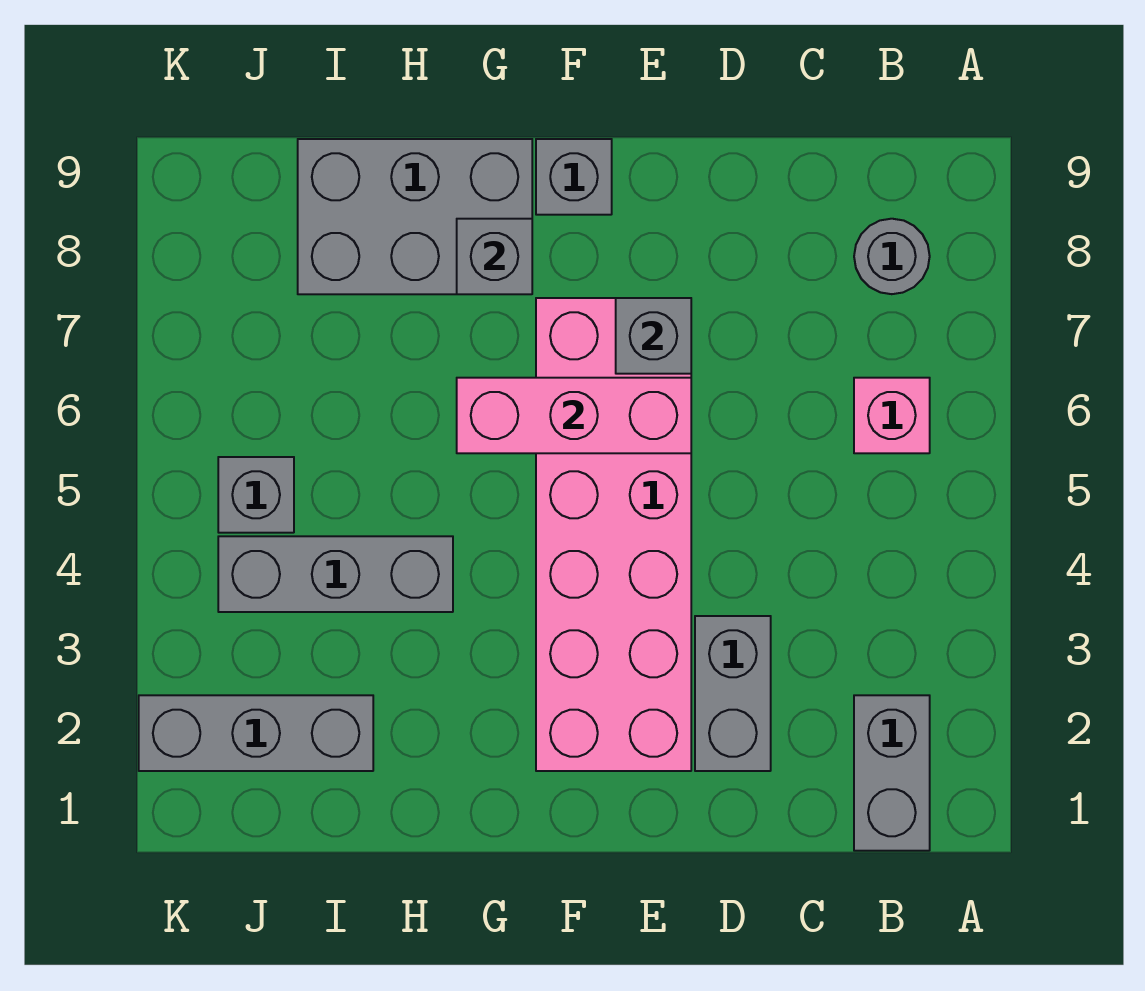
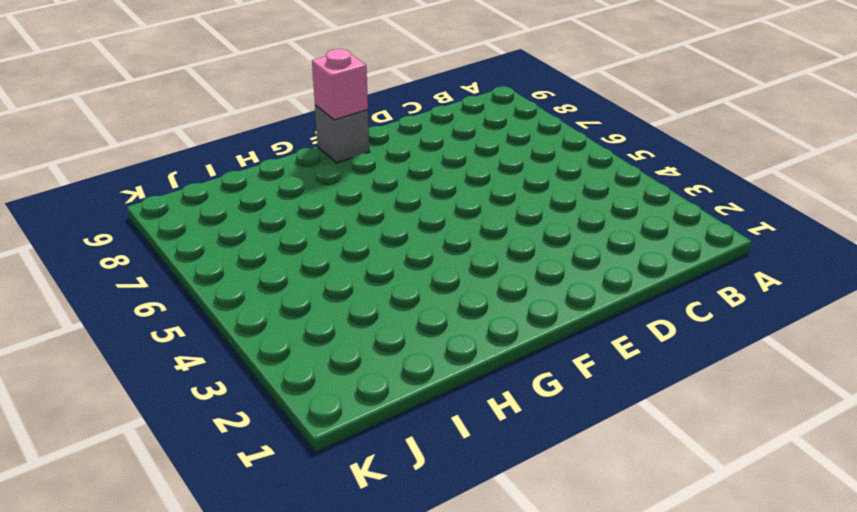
pink brick F9 level 2 -> pink brick B6 level 1
none -> grey brick B1:B2 level 1
none -> grey round brick B8 level 1
none -> grey brick D2:D3 level 1

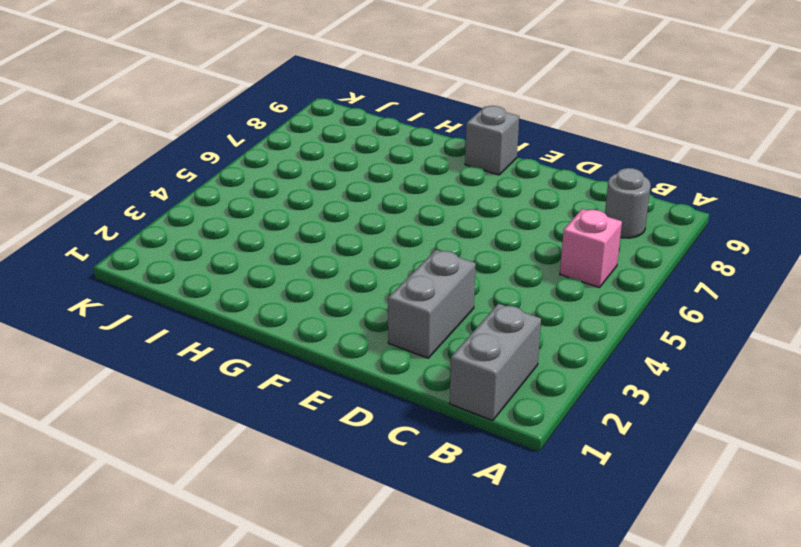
none -> pink brick E2:F7 level 1
none -> grey brick G8:I9 level 1
none -> grey brick H4:J4 level 1

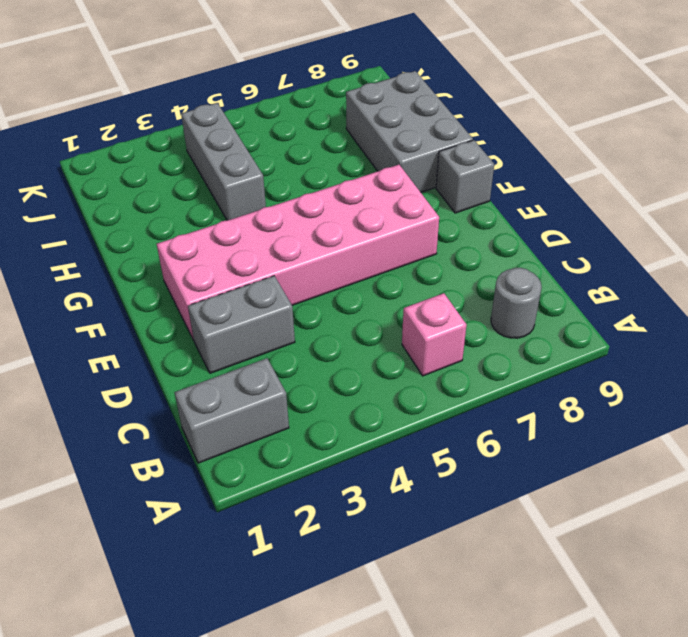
none -> grey brick I2:K2 level 1
none -> grey brick J5 level 1
none -> pink brick E6:G6 level 2

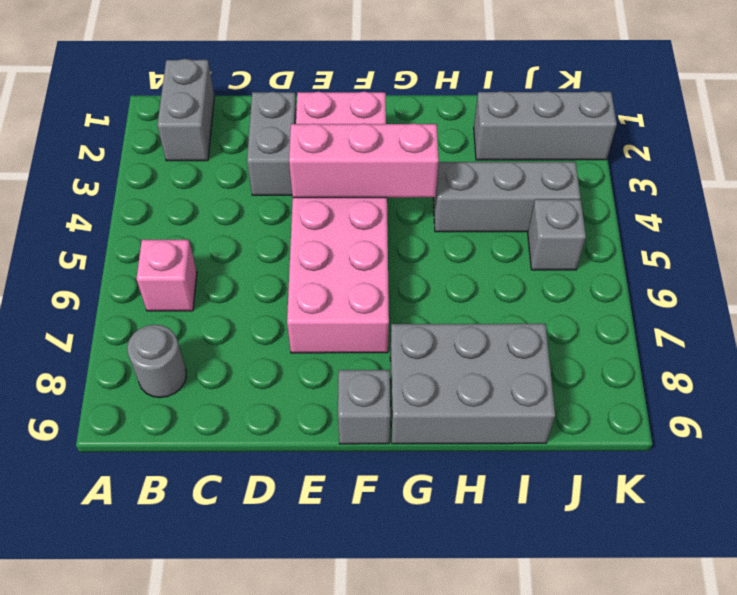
pink brick E4:G4 level 2 -> pink brick E6:G6 level 2
none -> grey brick E7 level 2
none -> grey brick G8 level 2

